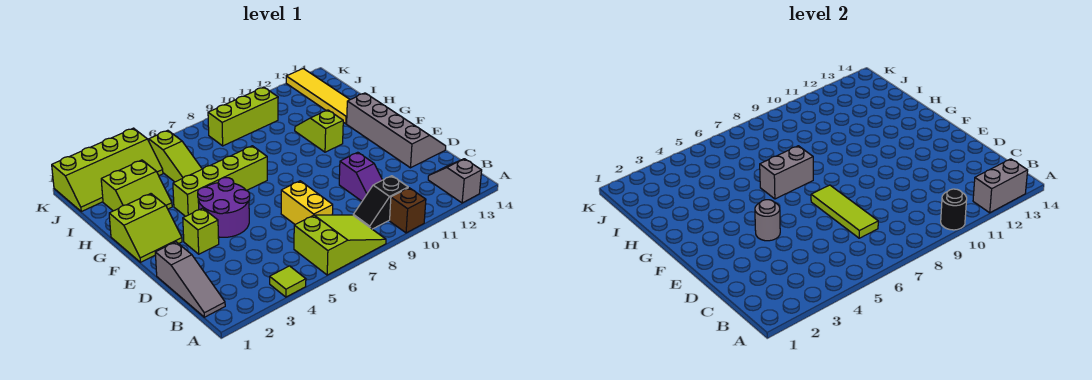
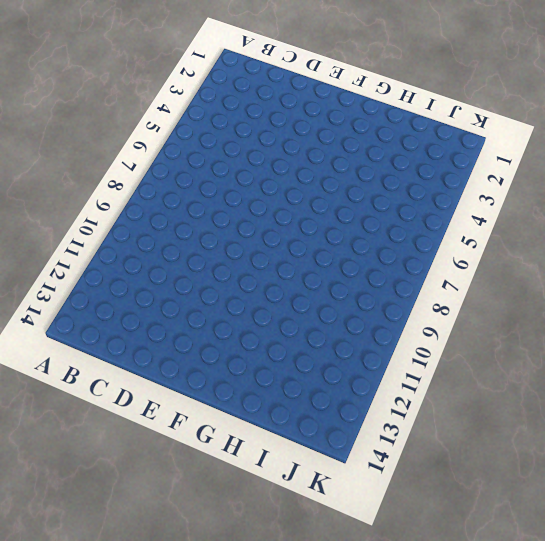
none -> lime tile A4 level 1
none -> lime slope A6:B8 level 1 top 6
none -> brown brick A10 level 1

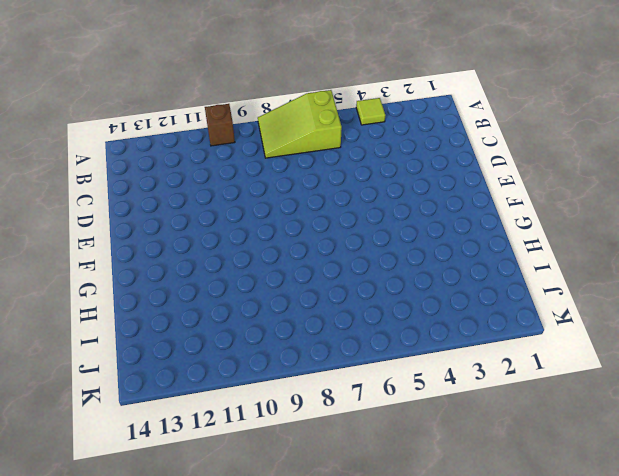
none -> grey slope A13:B13 level 1 top A
none -> grey slope B1:D1 level 1 top D
none -> black slope B9:B10 level 1 top 10

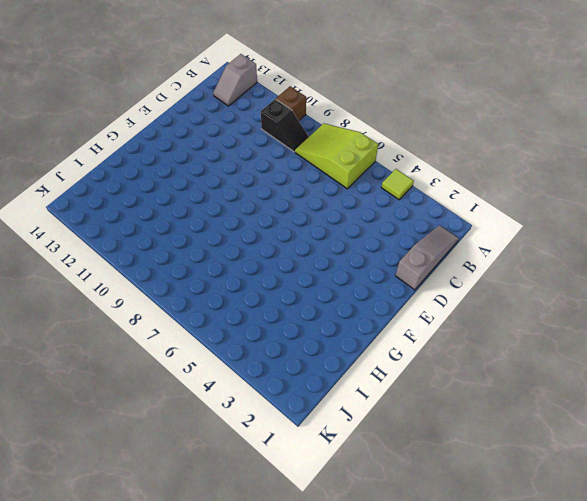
none -> yellow brick C7:D7 level 1
none -> purple slope C10:D10 level 1 top D
none -> grey slope D13:G14 level 1 top 13

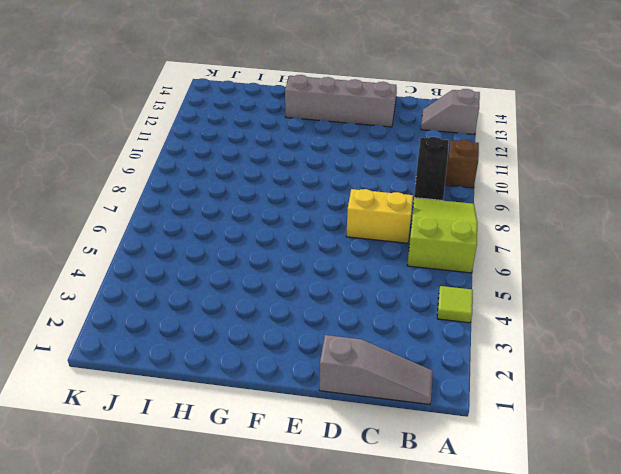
none -> purple slope C10:D10 level 1 top D
none -> lime brick E3 level 1
none -> purple round brick E4:F5 level 1

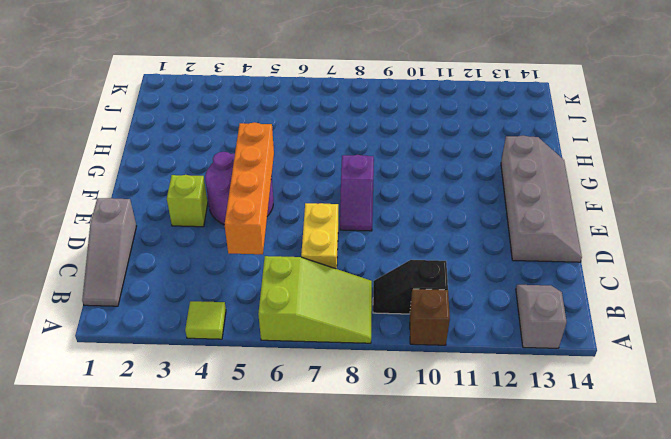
orange brick C5:F5 level 2 -> none
purple slope E8:F8 level 1 top F -> purple slope C10:D10 level 1 top D
none -> lime slope F1:G2 level 1 top G
none -> lime brick G4:G7 level 1
none -> lime slope G11:H11 level 1 top G

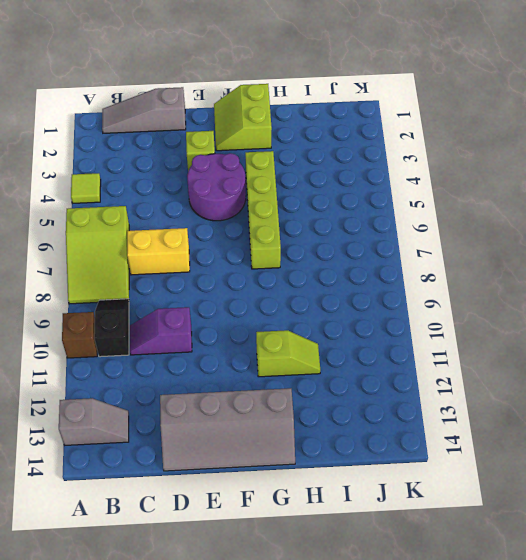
none -> lime slope H2:I3 level 1 top I
none -> lime slope H5:J5 level 1 top J
none -> yellow tile H13:K13 level 1

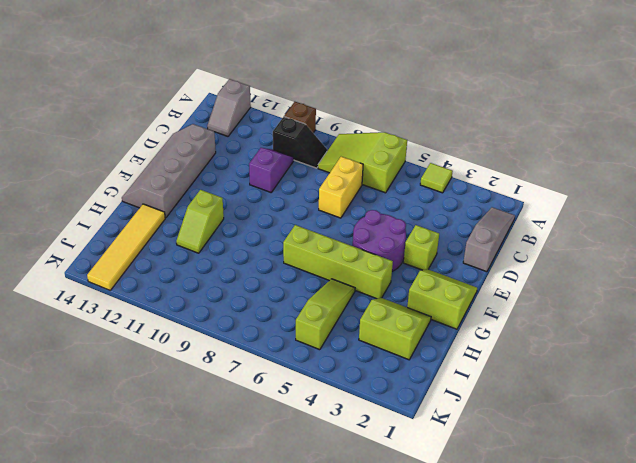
none -> lime slope J1:K4 level 1 top K
none -> lime brick J8:J10 level 1
none -> black round brick A10 level 2

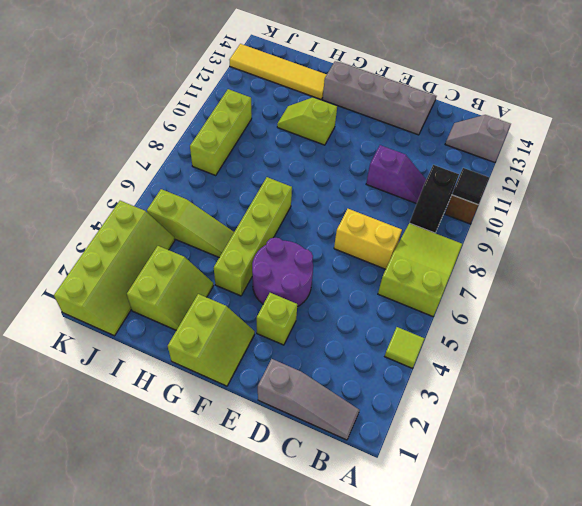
black tile A10 level 2 -> black round brick A10 level 2
none -> grey brick A12:A13 level 2
none -> lime tile C7:E7 level 2
none -> grey round brick E4 level 2

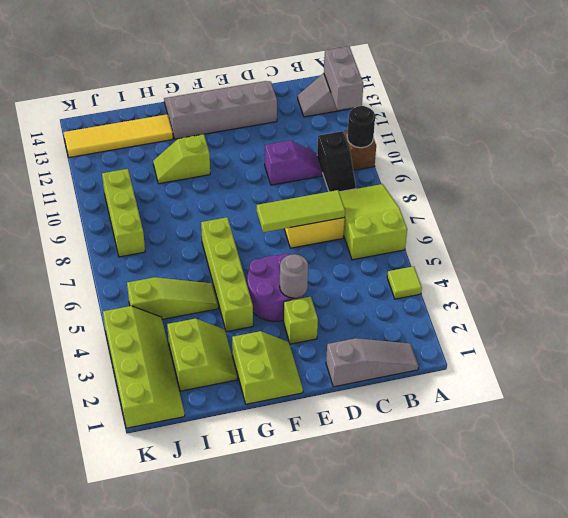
none -> grey brick G6:G7 level 2

